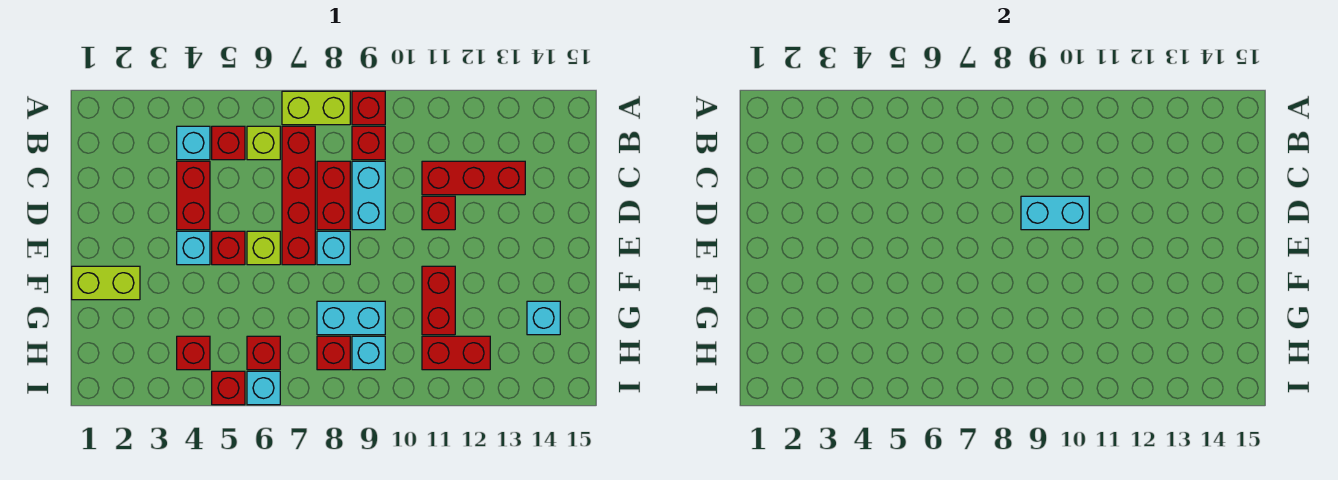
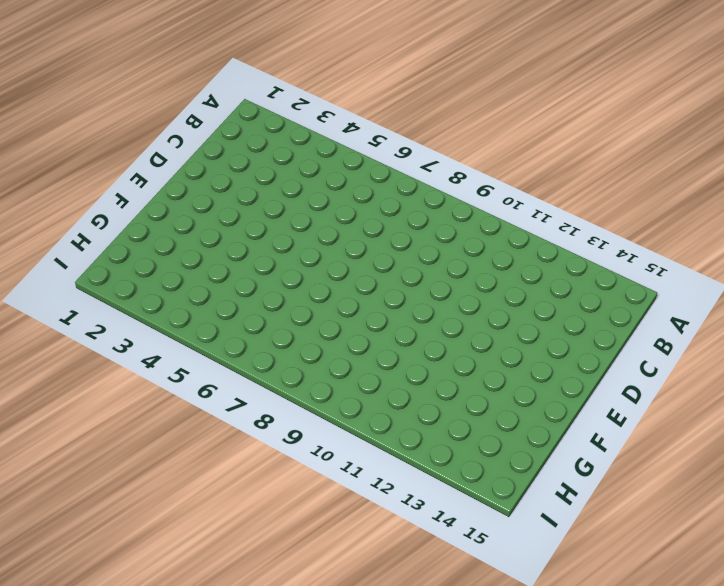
none -> lime brick A7:A8 level 1
none -> red brick A9 level 1
none -> cyan brick B4 level 1

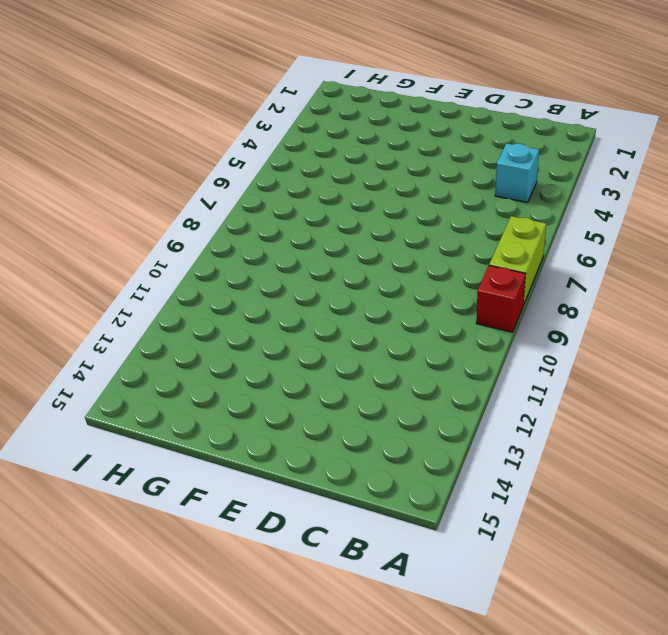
none -> red brick B5 level 1
none -> lime brick B6 level 1
none -> red brick B7:E7 level 1

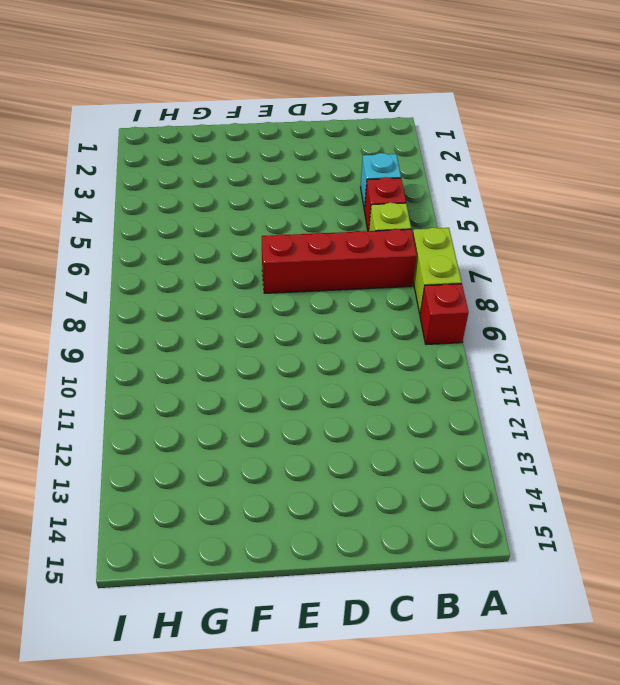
none -> red brick B9 level 1
none -> red brick C4:D4 level 1
none -> red brick C8:D8 level 1

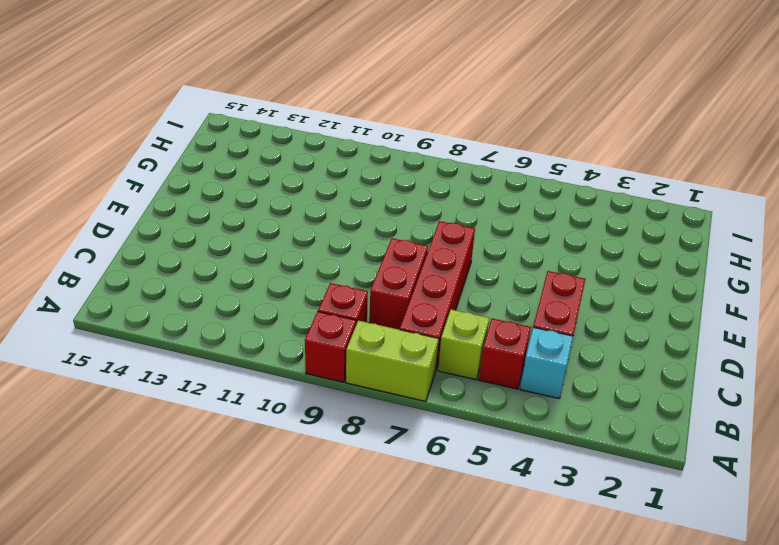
none -> cyan brick C9:D9 level 1
none -> red brick C11:C13 level 1
none -> red brick D11 level 1

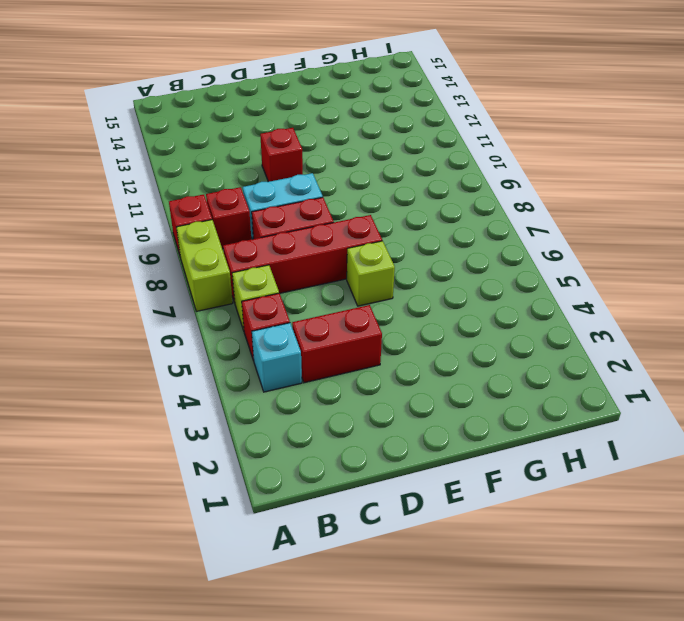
none -> red brick C11:C13 level 1
none -> cyan brick E4 level 1
none -> red brick E5 level 1

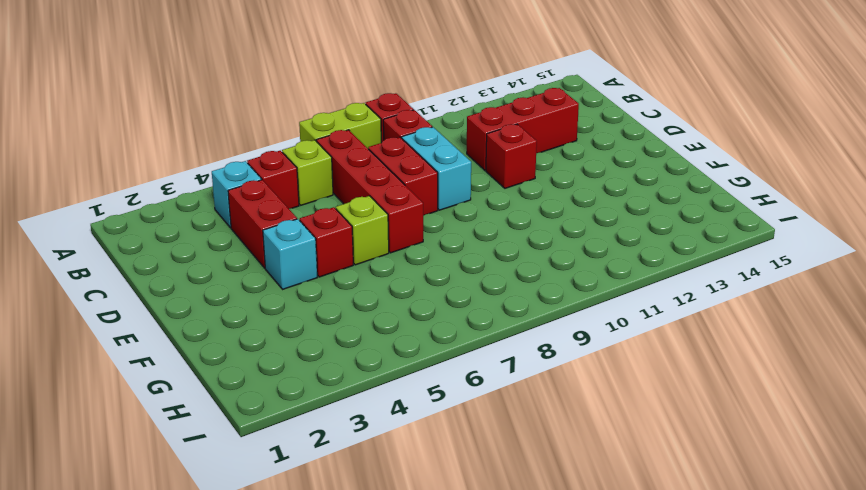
none -> cyan brick E8 level 1
none -> lime brick F1:F2 level 1
none -> red brick F11:G11 level 1

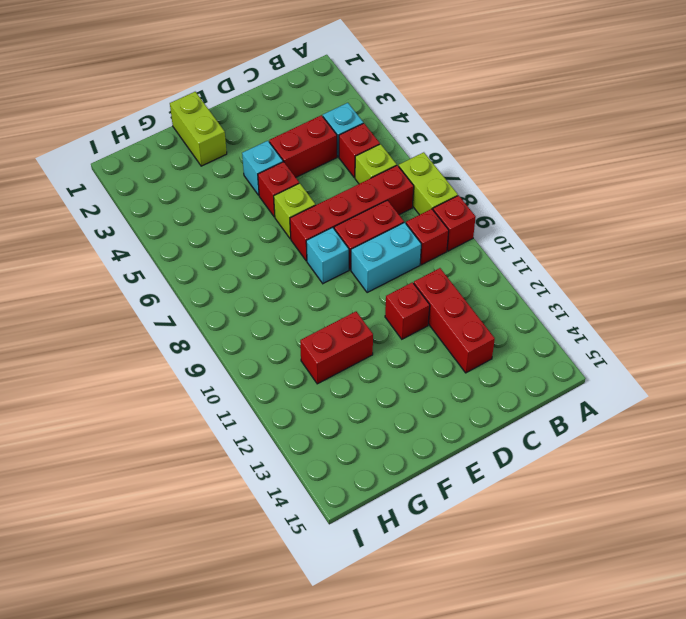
none -> cyan brick G8:G9 level 1
none -> cyan brick G14 level 1
none -> red brick H4 level 1

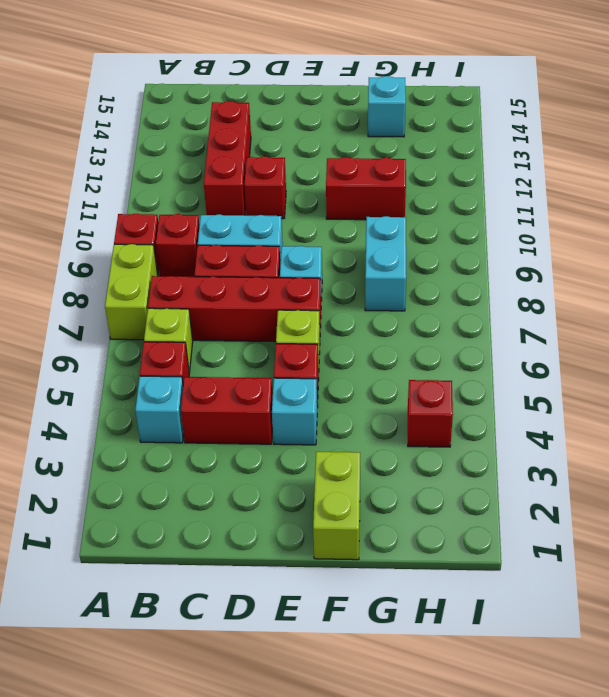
none -> red brick H6 level 1
none -> red brick H8 level 1
none -> cyan brick H9 level 1

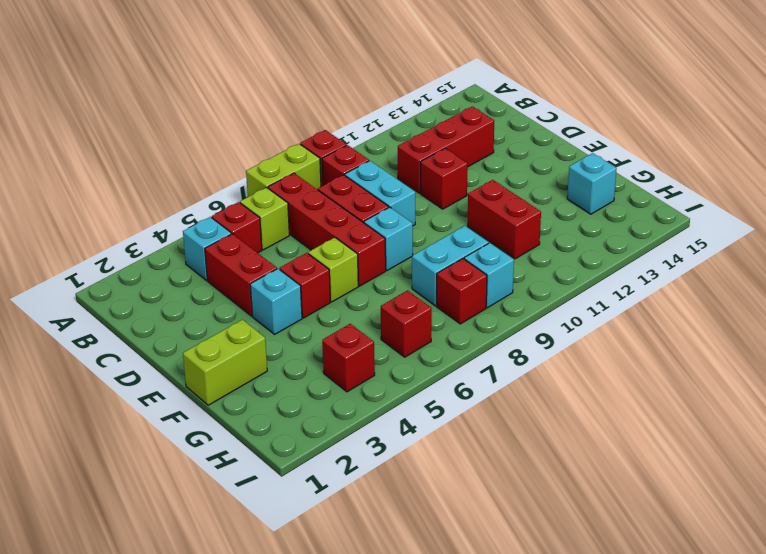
none -> red brick H11:H12 level 1
none -> red brick I5 level 1
none -> cyan brick I6 level 1

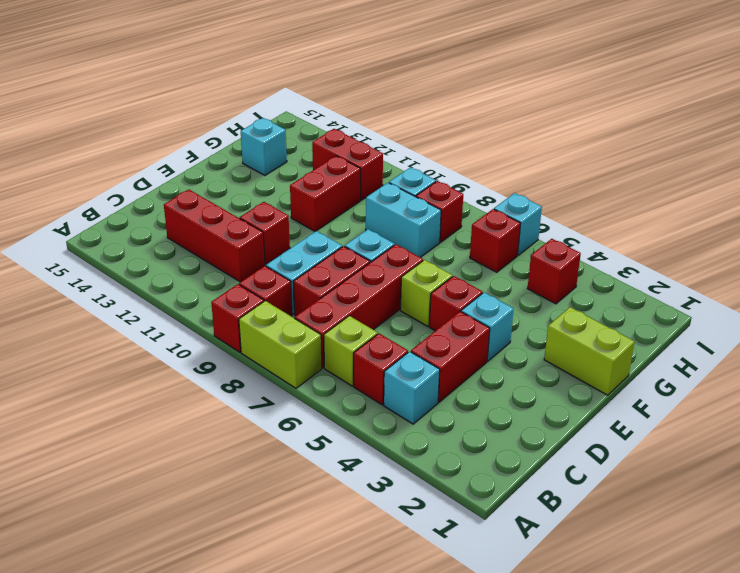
none -> red brick I5 level 1
none -> cyan brick D9:D10 level 2

